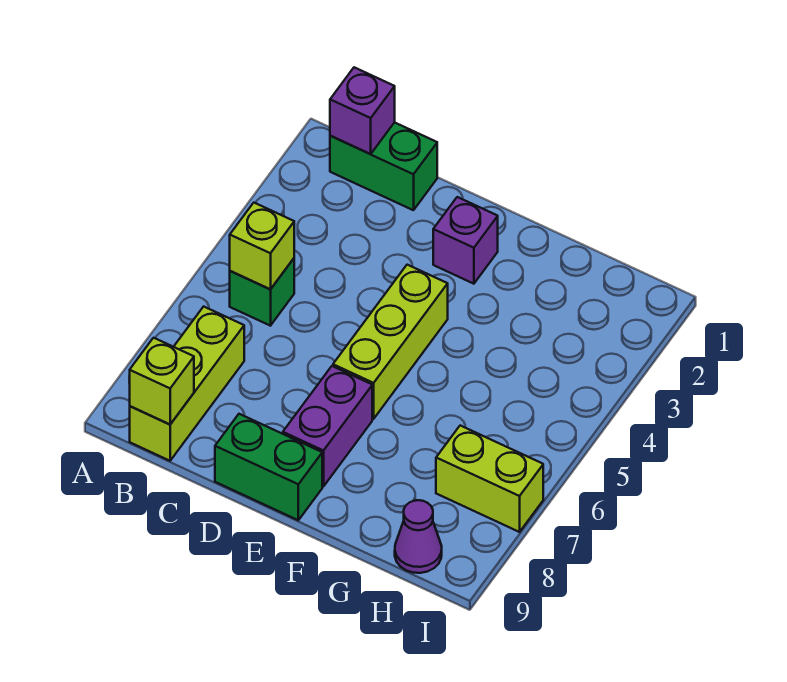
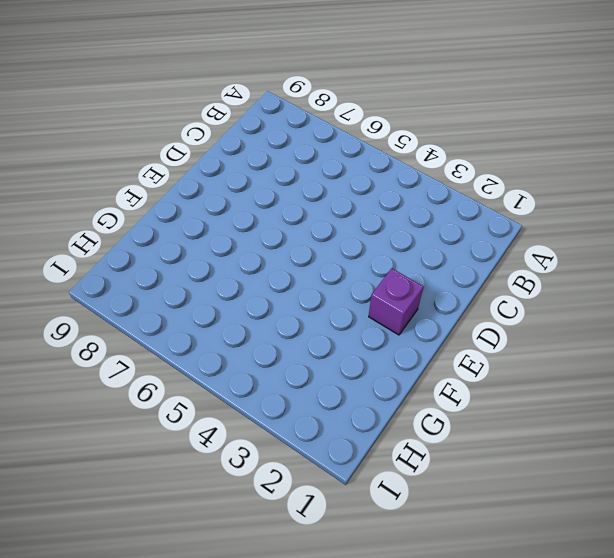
none -> green brick B1:C1 level 1
none -> green brick B5 level 1
none -> lime brick B7:B9 level 1

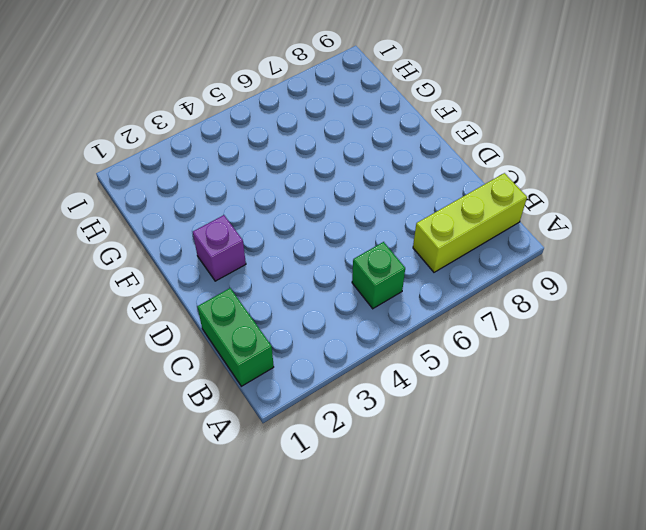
none -> green brick D9:E9 level 1
none -> lime brick E4:E6 level 1
none -> purple brick E7:E8 level 1

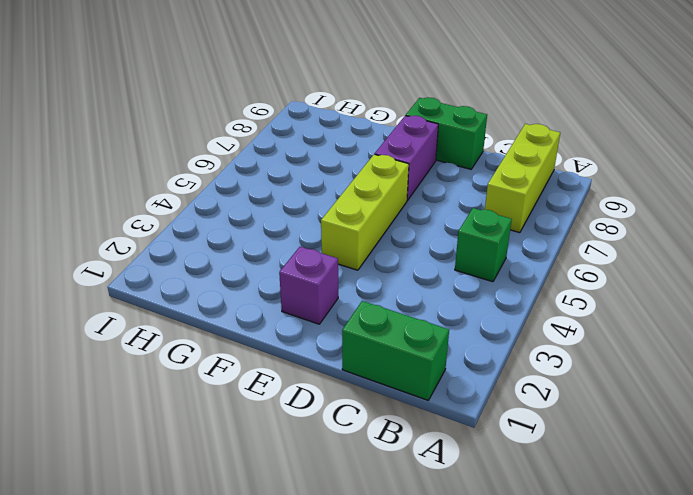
none -> lime brick H7:I7 level 1
none -> purple cone H9 level 1
none -> purple brick B1 level 2

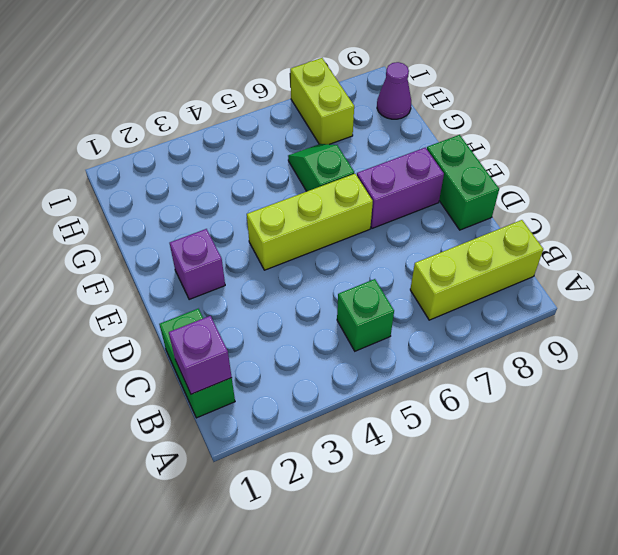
green slope F6:G6 level 1 top F -> none
none -> lime brick B5 level 2
none -> lime brick B9 level 2

